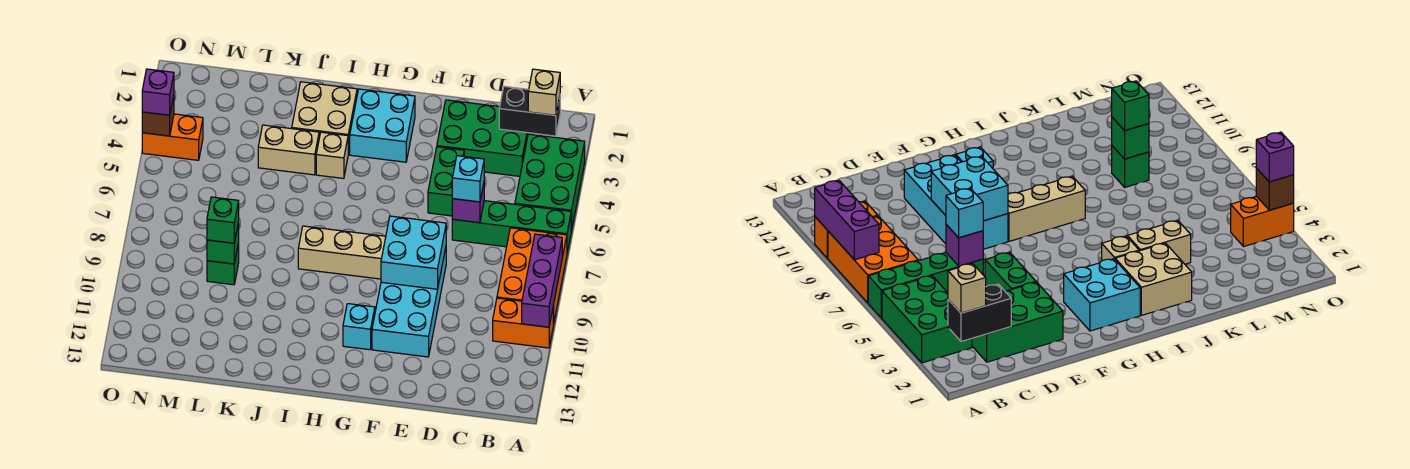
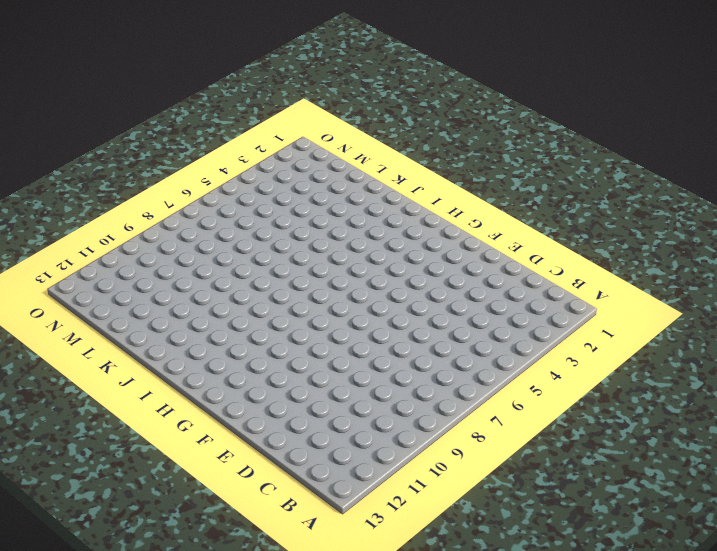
none -> green brick A3:B5 level 1
none -> green brick A6:D6 level 1
none -> orange brick A7:B9 level 1

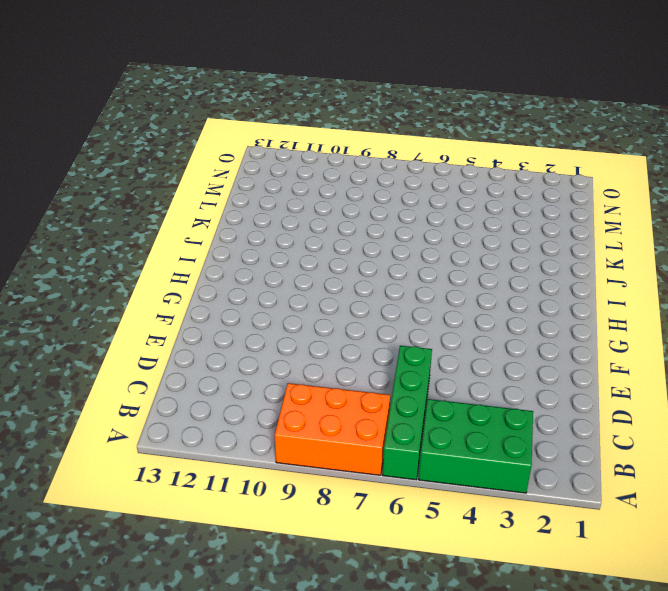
none -> orange brick A10:B10 level 1
none -> green brick C2:E3 level 1
none -> green brick E4:E5 level 1

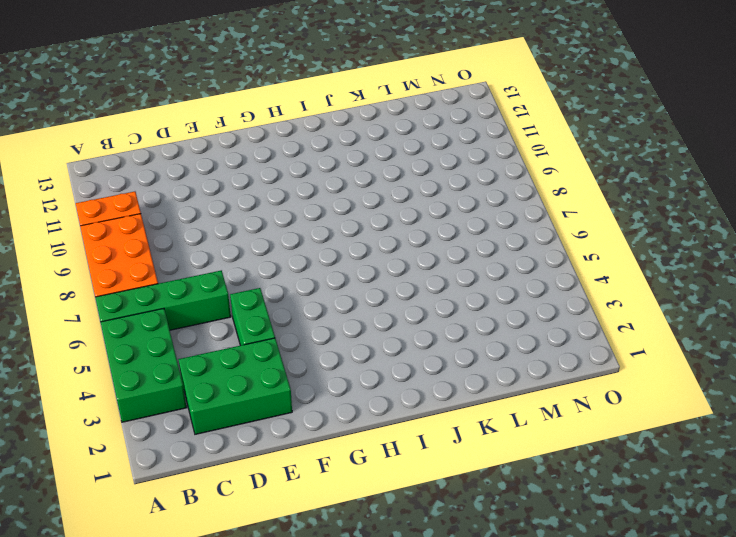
none -> cyan brick E8:F11 level 1
none -> cyan brick G2:H3 level 1
none -> tan brick G8:I8 level 1

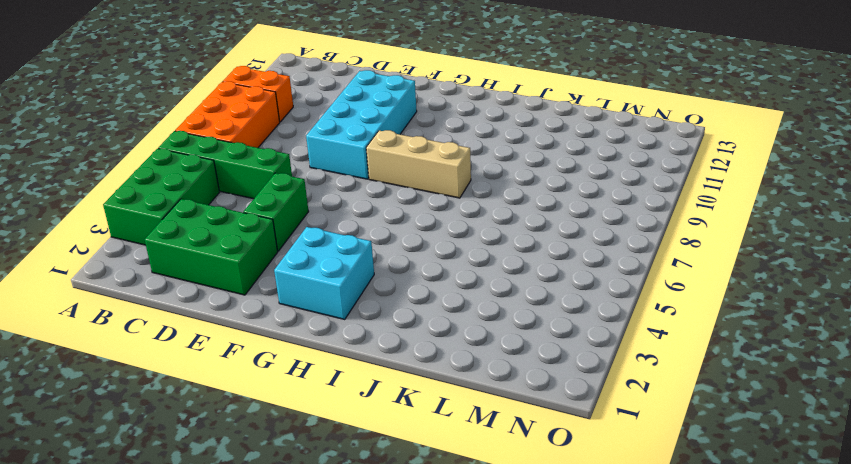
none -> cyan brick G11 level 1
none -> tan brick I2:J3 level 1
none -> tan brick I4 level 1

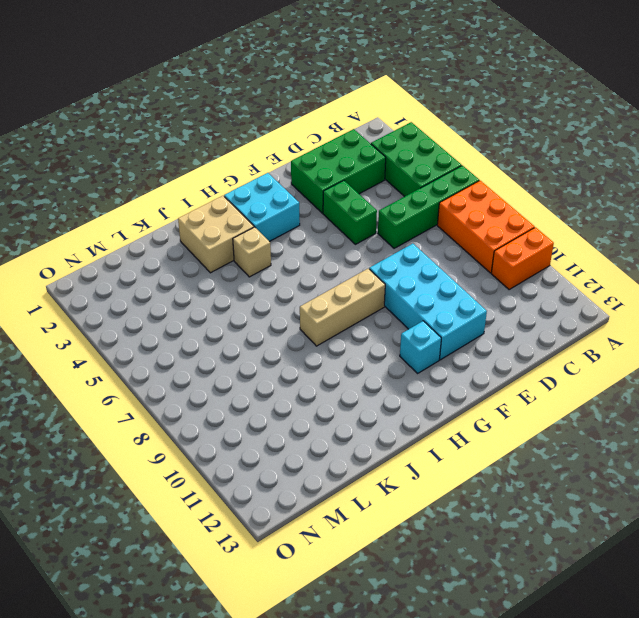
none -> tan brick J4:K4 level 1
none -> green brick L9 level 1
none -> orange brick N4:O4 level 1

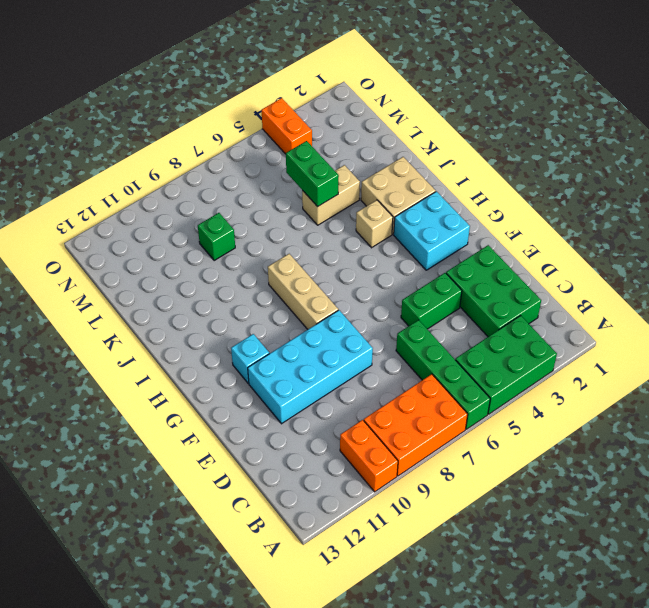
tan brick K4:K5 level 1 -> tan brick J4:K4 level 1
green brick K5:L5 level 2 -> none
none -> purple brick A8:A10 level 2
none -> black brick B2:C2 level 2
none -> purple brick D6 level 2

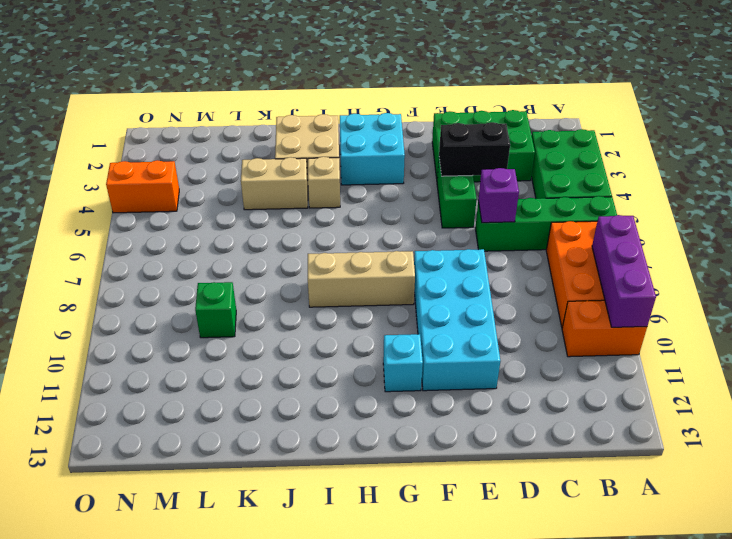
black brick D4:E4 level 2 -> black brick B2:C2 level 2
none -> cyan brick E8:F9 level 2
none -> green brick L9 level 2
none -> brown brick O4 level 2

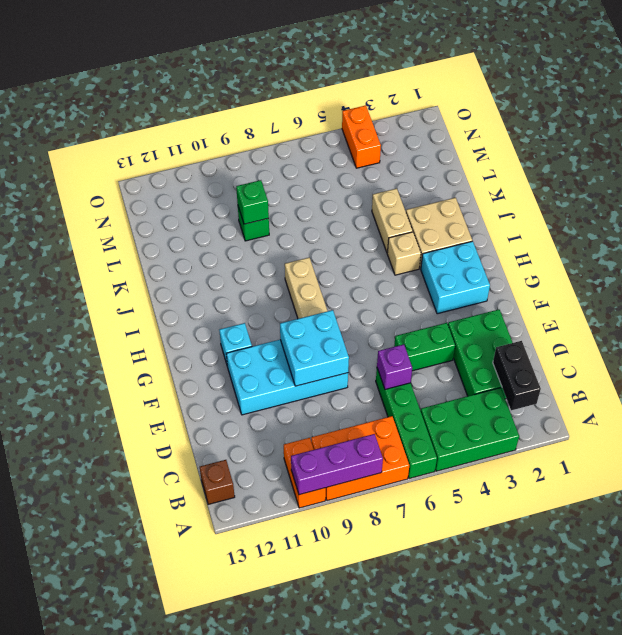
brown brick B13 level 1 -> brown brick O4 level 2
none -> tan brick B2 level 3
none -> cyan brick D6 level 3
none -> green brick L9 level 3

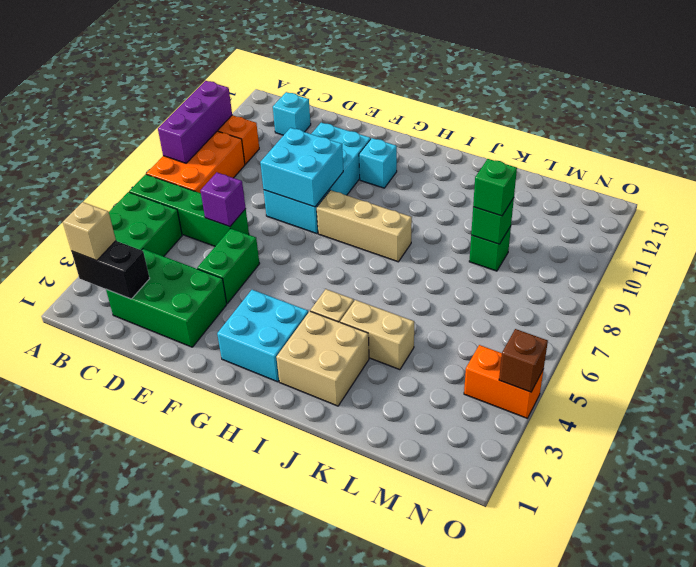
cyan brick C12 level 1 -> cyan brick D6 level 3
none -> purple brick O4 level 3

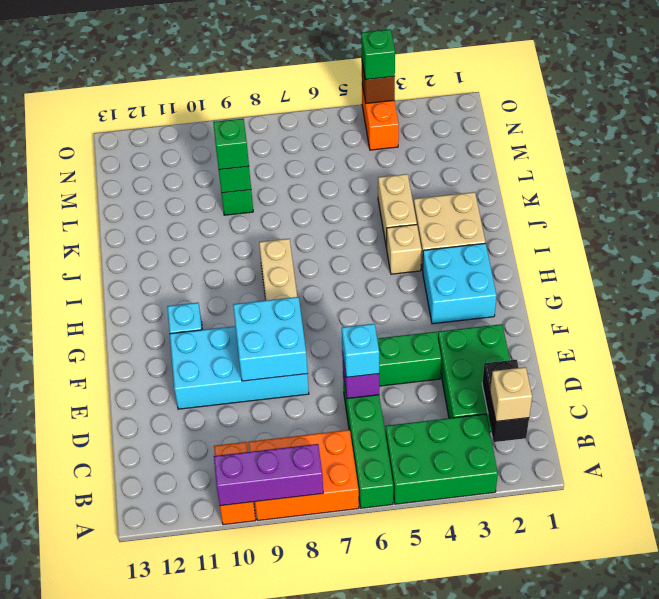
green brick O4 level 3 -> purple brick O4 level 3

